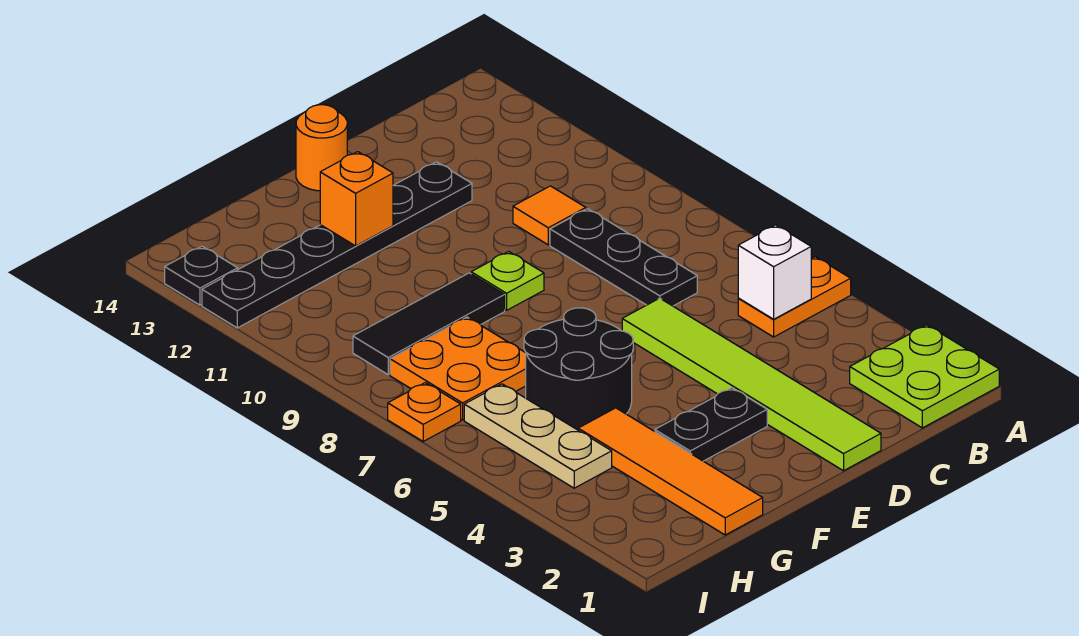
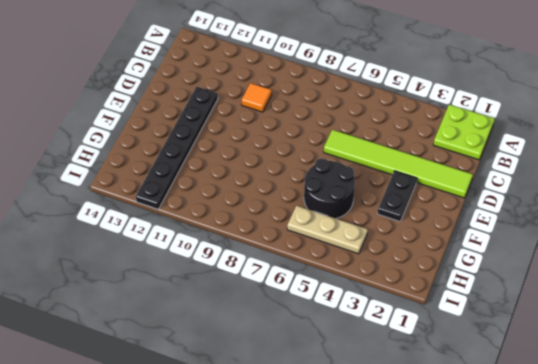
none -> orange plate A5:B5 level 1
none -> black plate C7:C9 level 1
none -> lime plate E9 level 1

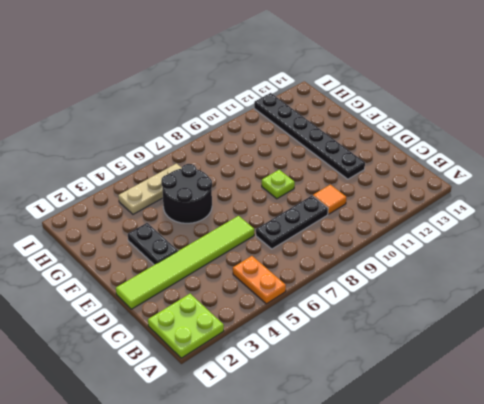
none -> orange round brick E14 level 1
none -> black tile F9:H9 level 1
none -> orange tile G1:G4 level 1

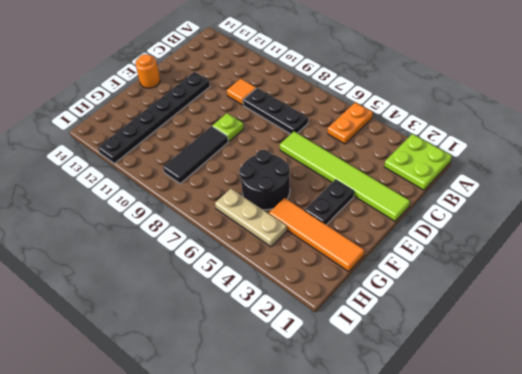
none -> orange plate G7:H8 level 1
none -> orange plate I7 level 1
none -> black plate I13 level 1

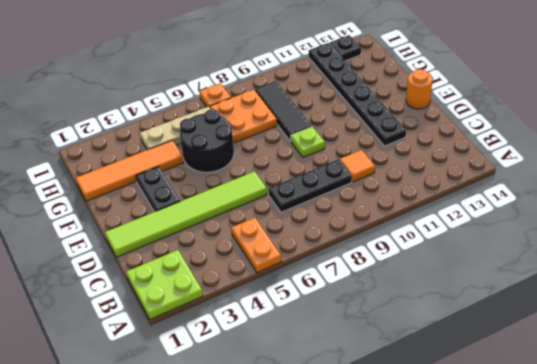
none -> white brick B5 level 2
none -> orange brick F12 level 2

